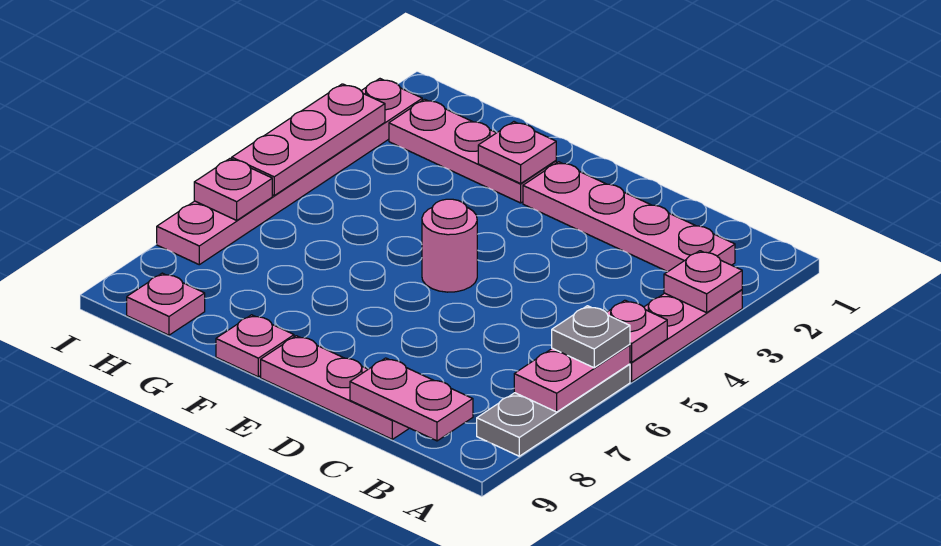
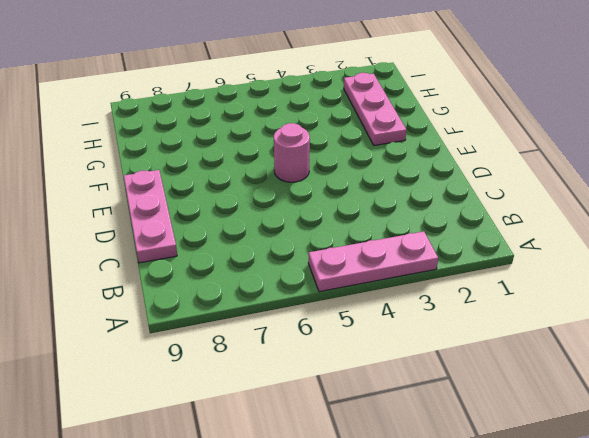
none -> grey plate A6:A8 level 1
none -> pink plate B2:E2 level 1
none -> pink plate F9 level 1

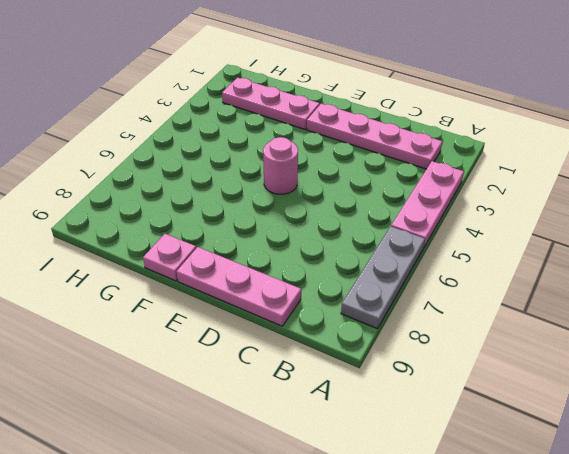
none -> pink plate H9 level 1
none -> pink plate I2:I7 level 1
none -> pink plate A3 level 2

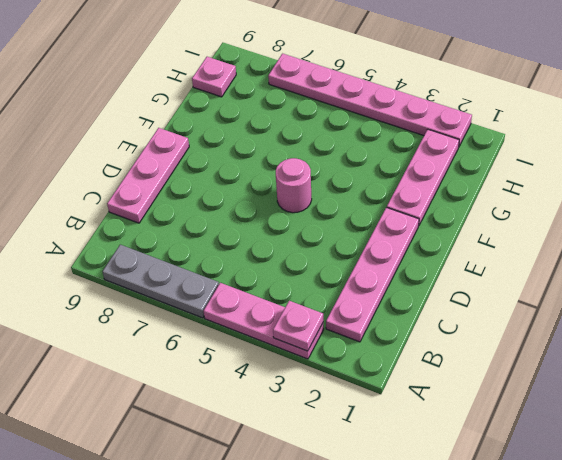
none -> pink plate F9 level 1
none -> pink plate A5 level 2
none -> pink plate A6:A7 level 2

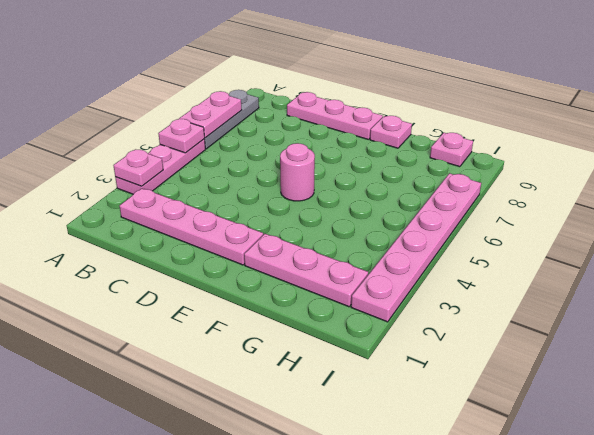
none -> pink plate B9:C9 level 2
none -> pink plate F2 level 2
none -> pink plate I3:I5 level 2

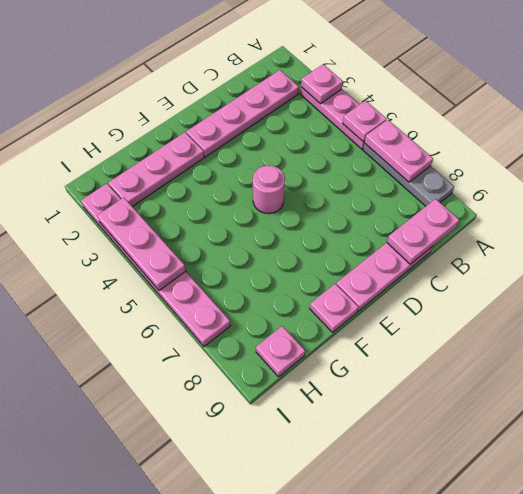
none -> pink plate F2 level 2
none -> pink plate I6 level 2
none -> grey plate A6 level 3

